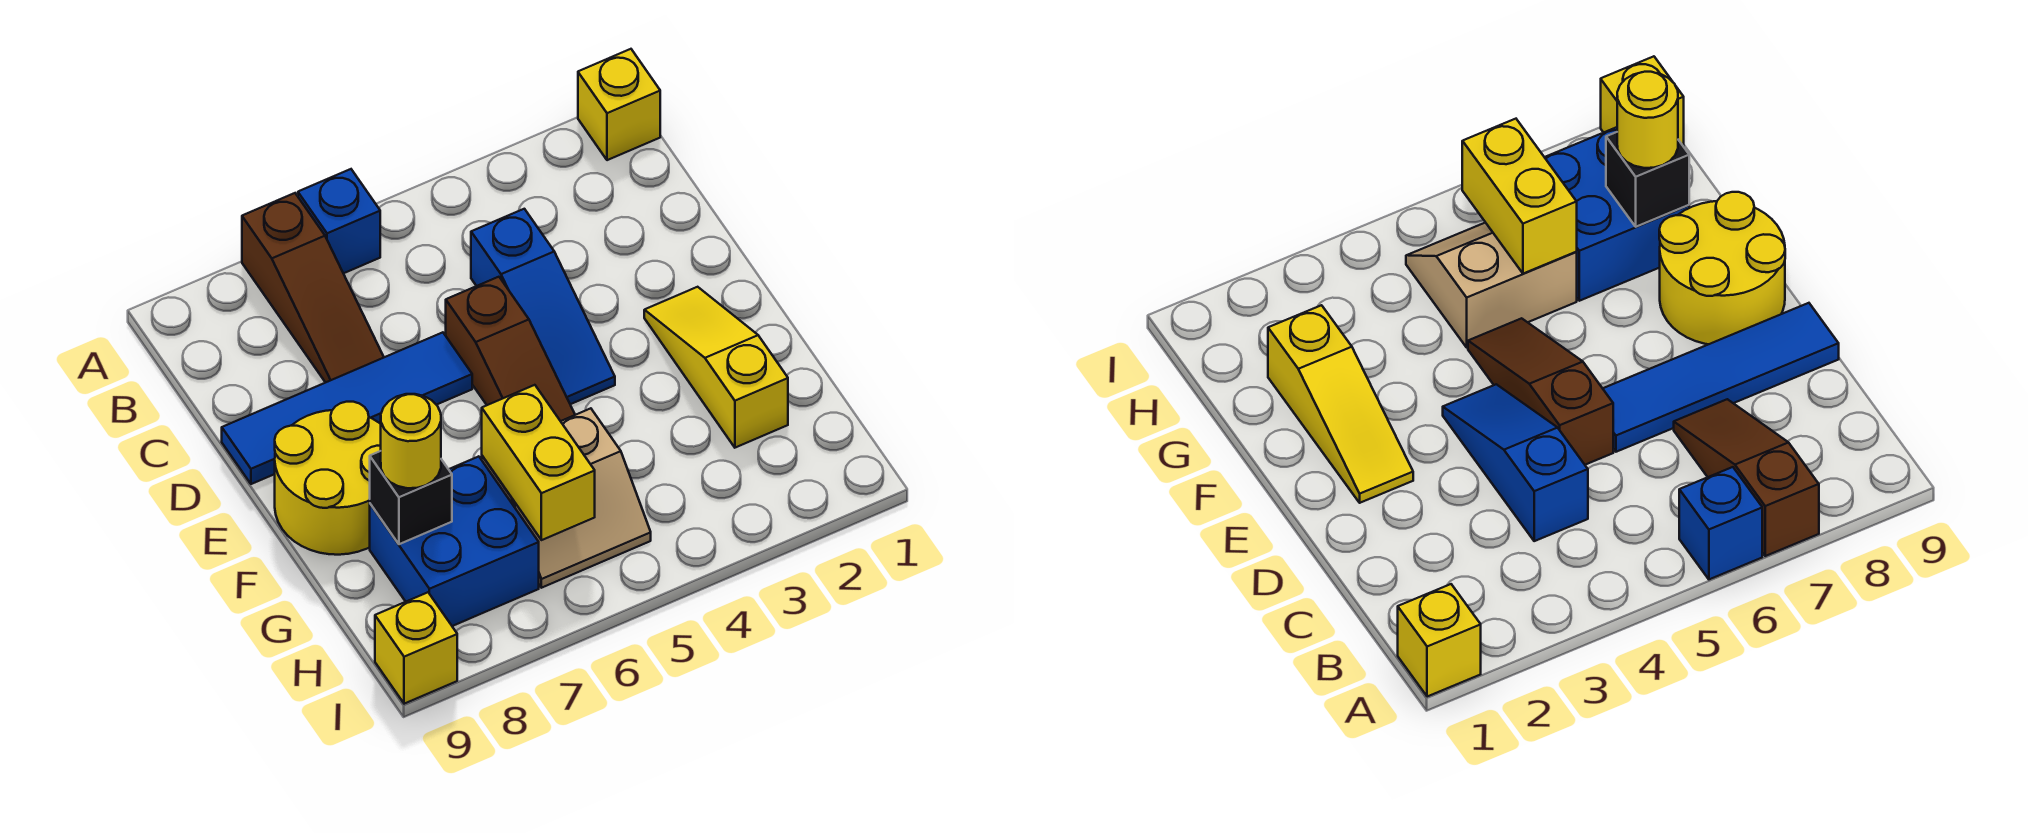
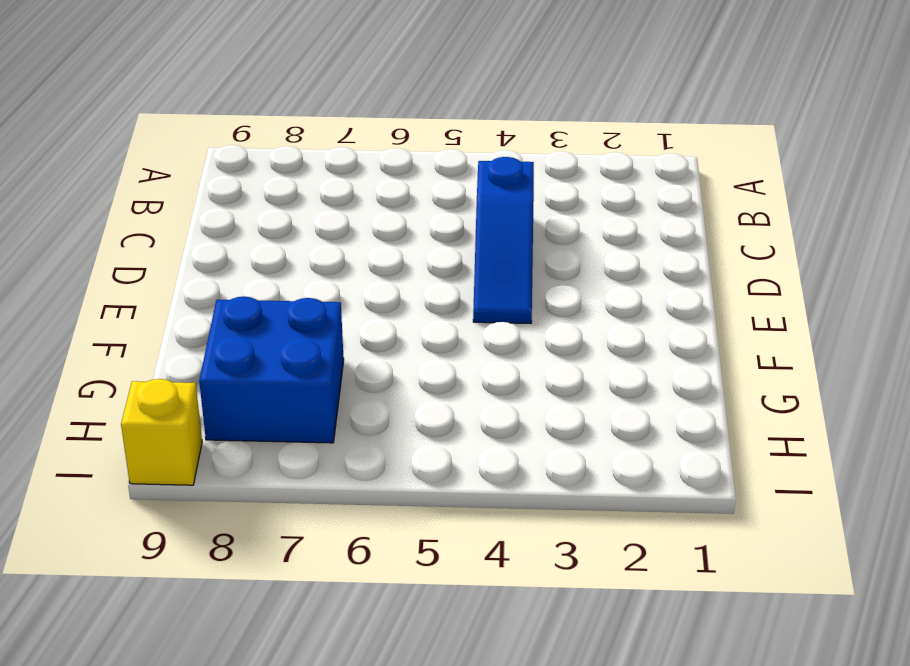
none -> yellow brick A1 level 1
none -> blue brick A6 level 1
none -> brown slope A7:C7 level 1 top A

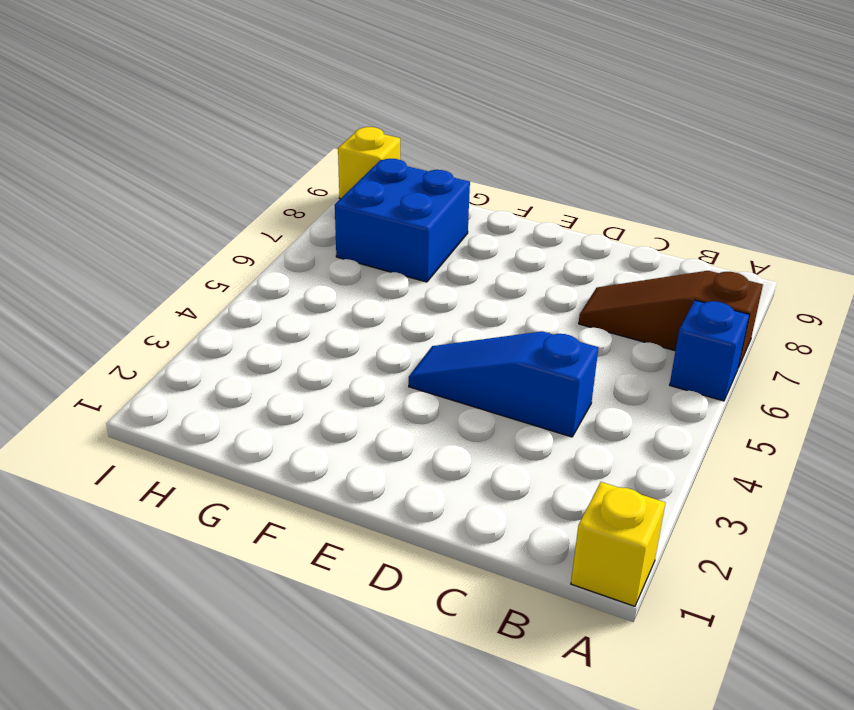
none -> brown slope D5:F5 level 1 top D
none -> blue tile D6:D9 level 1
none -> yellow slope E2:G2 level 1 top G

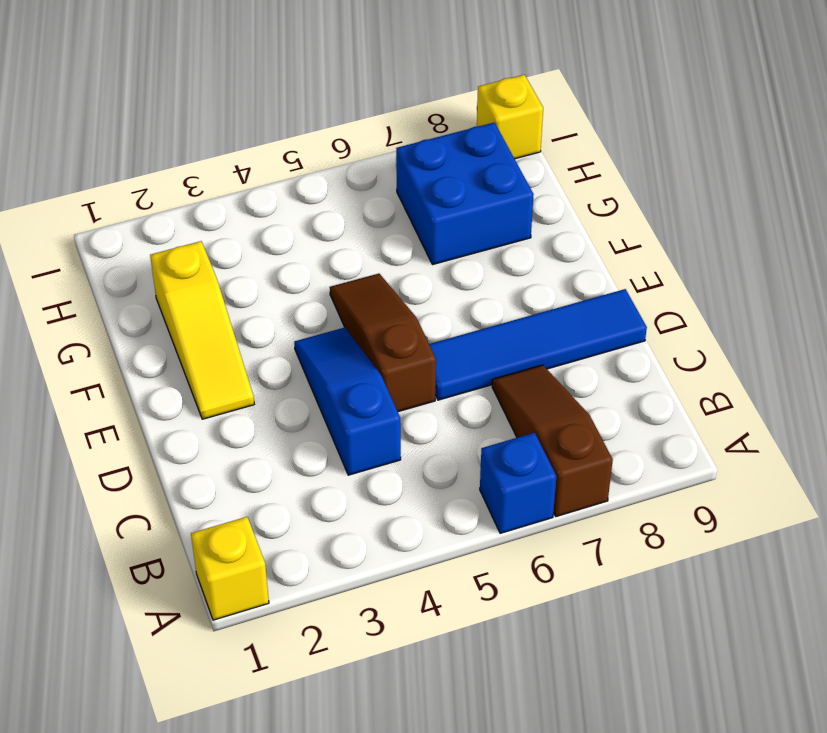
none -> yellow round brick E8:F9 level 1
none -> tan slope G5:H6 level 1 top G
none -> yellow brick G6:H6 level 2

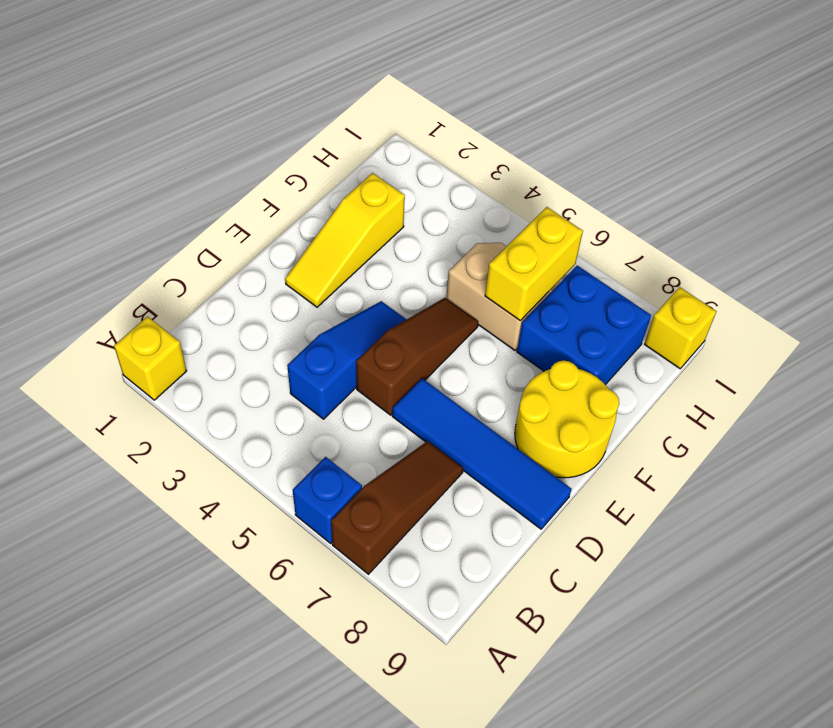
none -> black brick G8 level 2
none -> yellow round brick G8 level 3

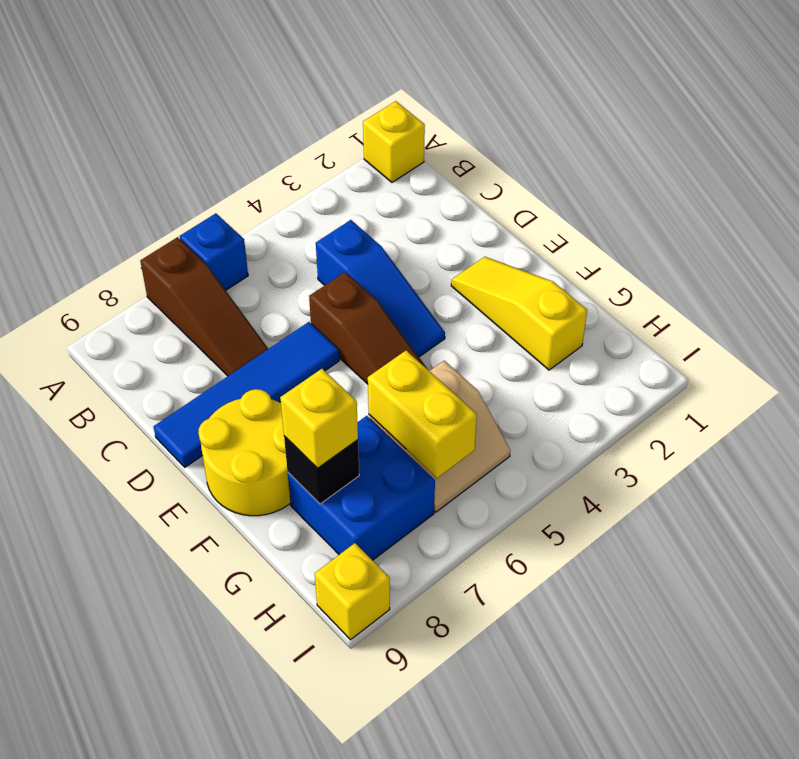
yellow brick G8 level 3 -> yellow round brick G8 level 3

